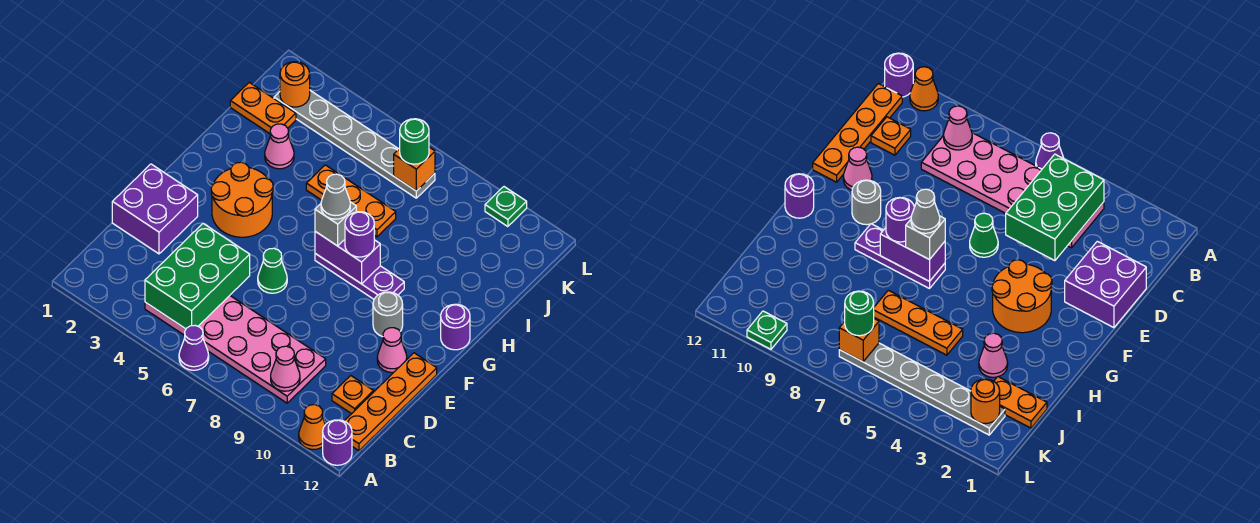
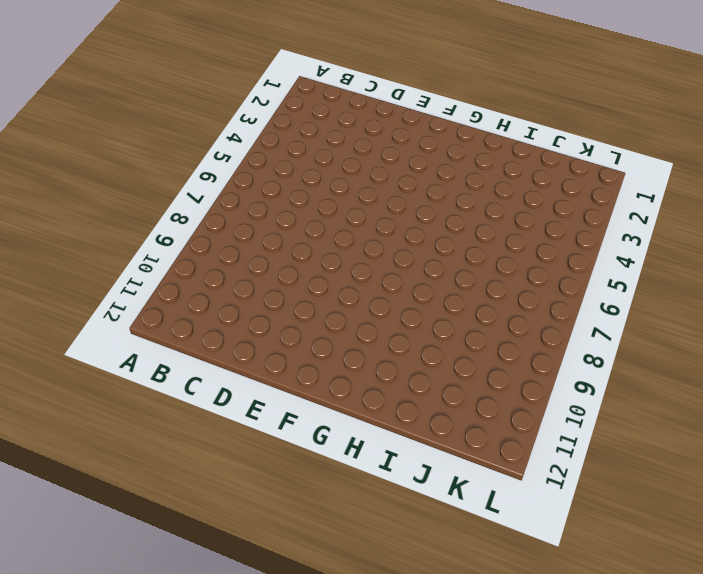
none -> purple cone A6 level 1
none -> orange cone A11 level 1
none -> purple round brick A12 level 1

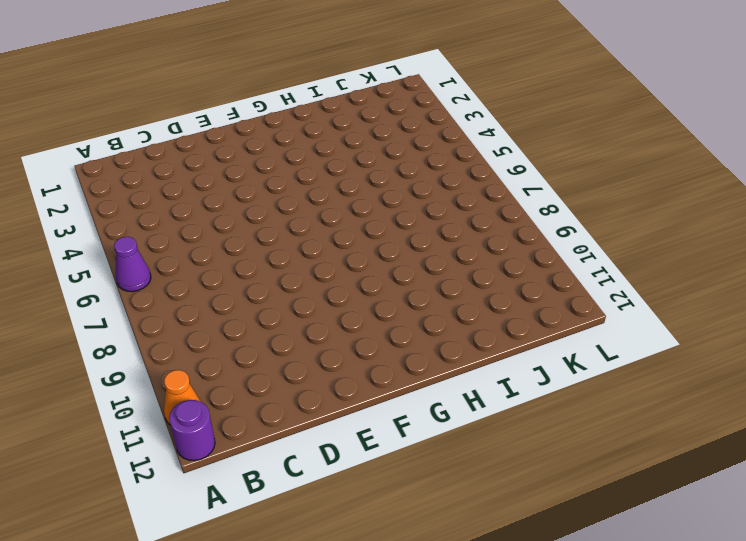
none -> pink plate B4:C9 level 1
none -> orange plate B12:E12 level 1
none -> orange plate C11 level 1

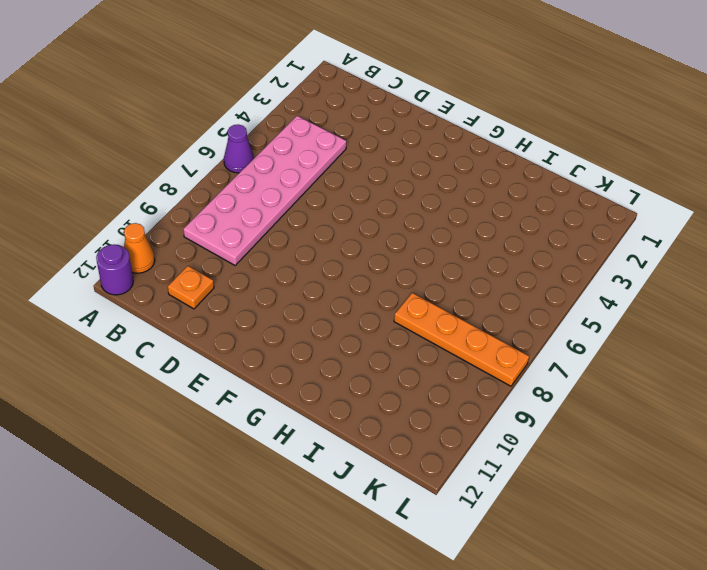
orange plate I8:L8 level 1 -> orange plate B12:E12 level 1
none -> purple brick D1:E2 level 1
none -> green cone E6 level 1
none -> pink cone E11 level 1

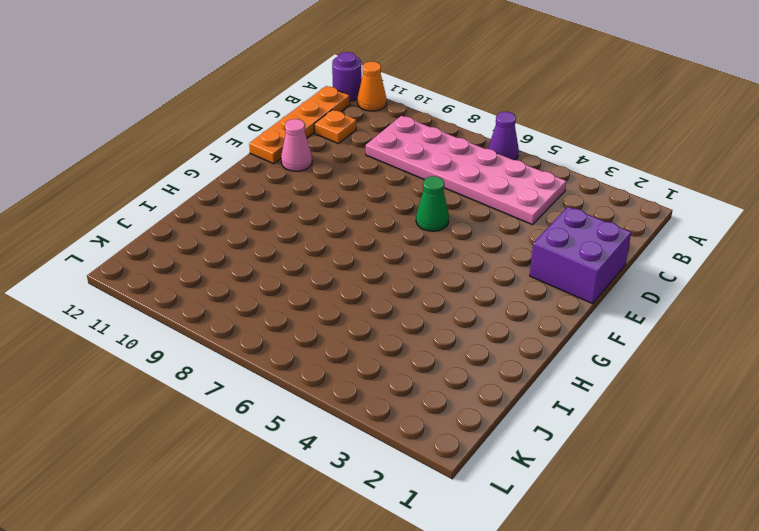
none -> orange round brick F3:G4 level 1
none -> grey round brick F10 level 1
none -> purple plate G7:G9 level 1

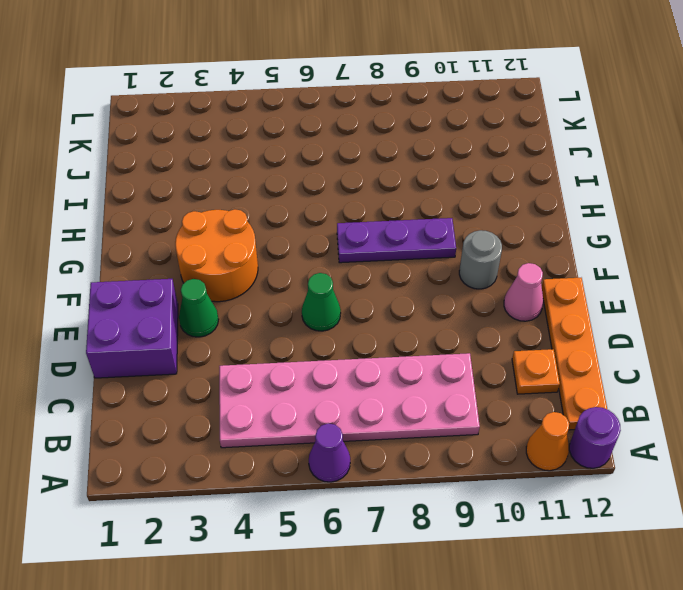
green cone E3 level 1 -> none
none -> purple round brick G12 level 1
none -> pink cone I3 level 1
none -> orange plate I5:I7 level 1

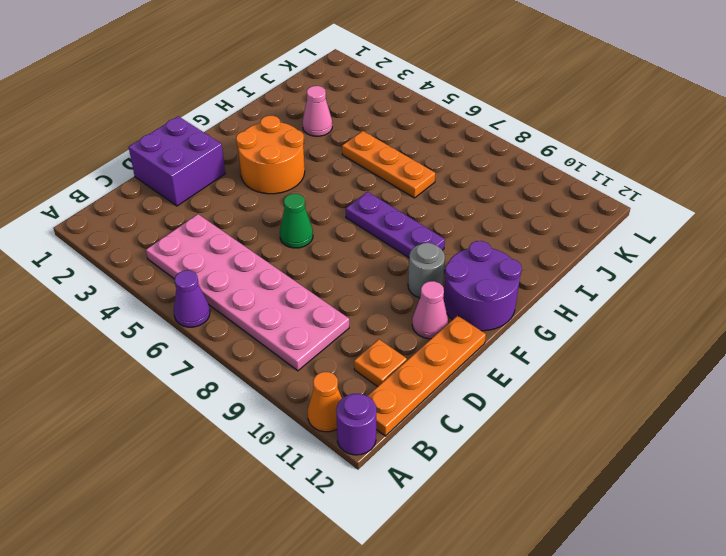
purple round brick F11:G12 level 1 -> purple round brick G12 level 1
none -> orange plate J1:J2 level 1
none -> grey plate K2:K7 level 1
none -> green plate L10 level 1

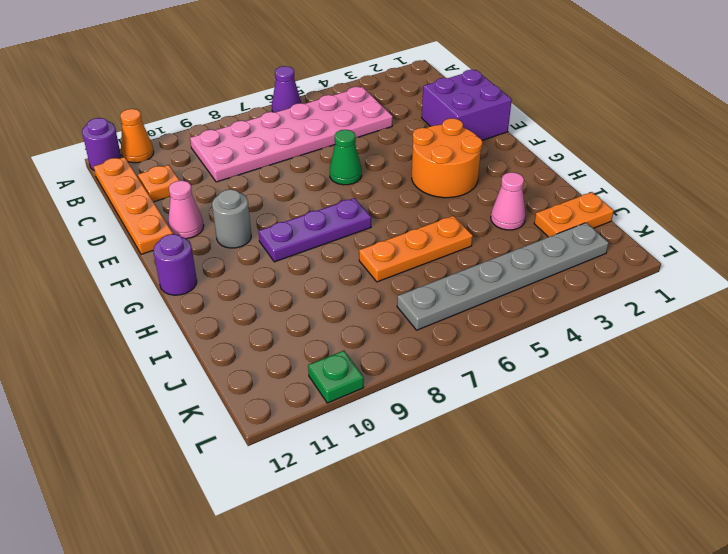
none -> green brick B4:D5 level 2
none -> pink cone B9 level 2
none -> purple brick G7:G8 level 2

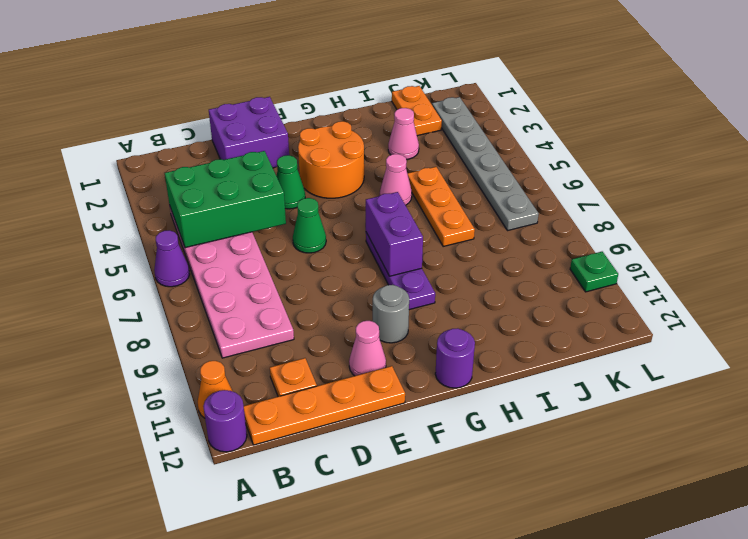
green cone E4 level 1 -> none
pink cone H5 level 1 -> pink cone B9 level 2
none -> orange round brick K2 level 2
none -> orange brick K7 level 2
none -> grey brick G7 level 3

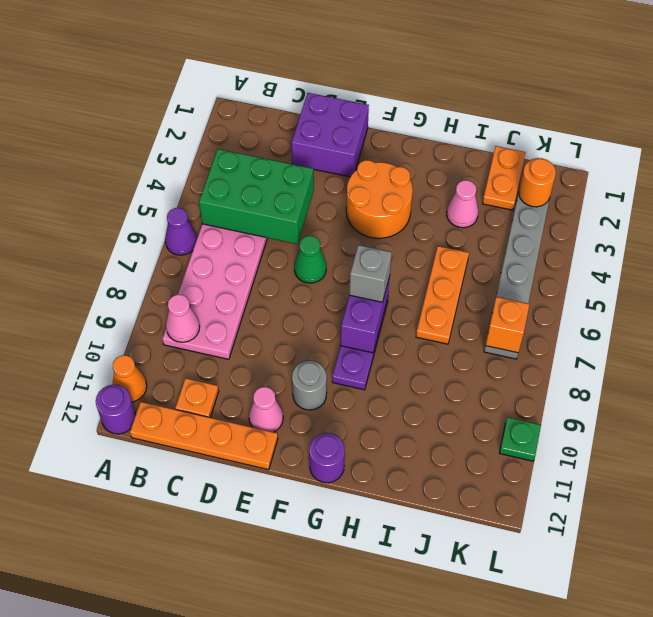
none -> purple round brick G8 level 3
none -> green round brick K7 level 3
none -> grey cone G7 level 4

